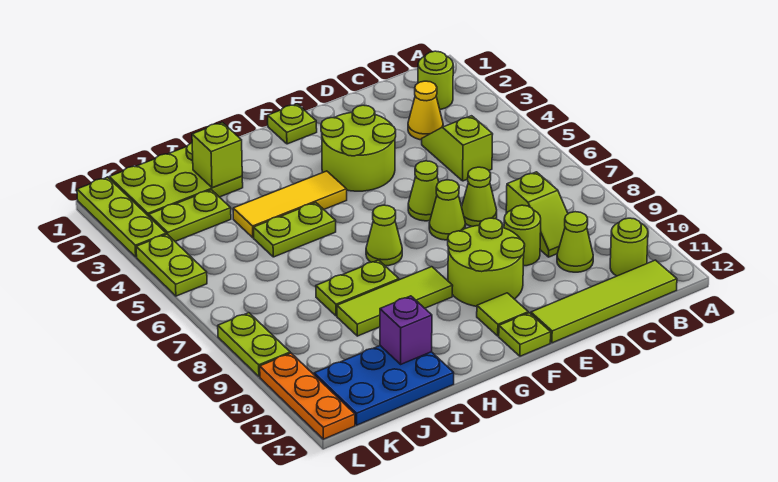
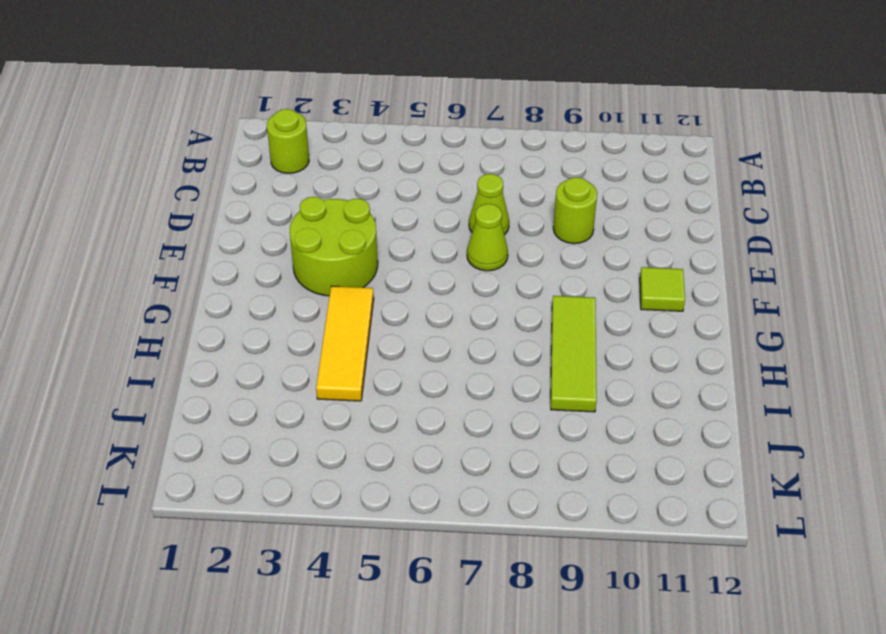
none -> lime round brick B11 level 1
none -> lime tile B12:E12 level 1
none -> yellow cone C3 level 1
none -> lime slope C4:C5 level 1 top 5

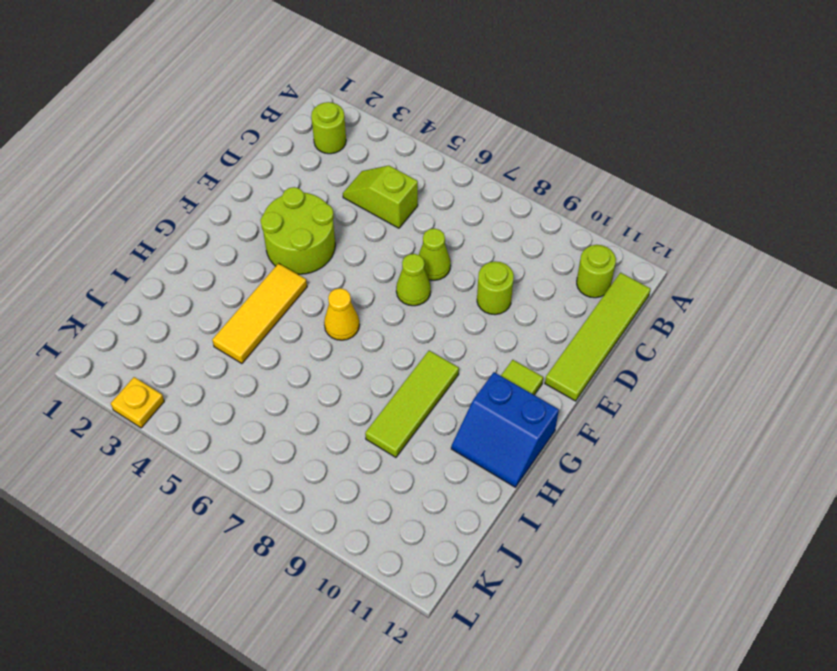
yellow cone G6 level 1 -> yellow cone C3 level 1
blue slope G11:H12 level 1 top G -> none
yellow plate L3 level 1 -> lime plate L1:L3 level 1
none -> lime slope C8:C9 level 1 top 8
none -> lime cone C10 level 1
none -> lime cone E6 level 1
none -> lime round brick E9:F10 level 1

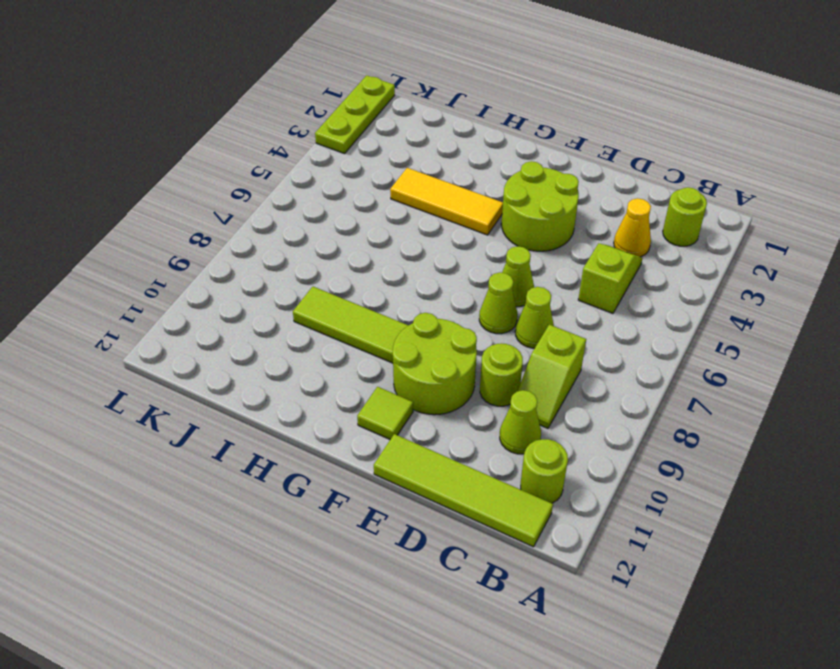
none -> lime plate F1 level 1
none -> lime plate F12 level 1
none -> lime cone G7 level 1
none -> lime plate H5:I5 level 1

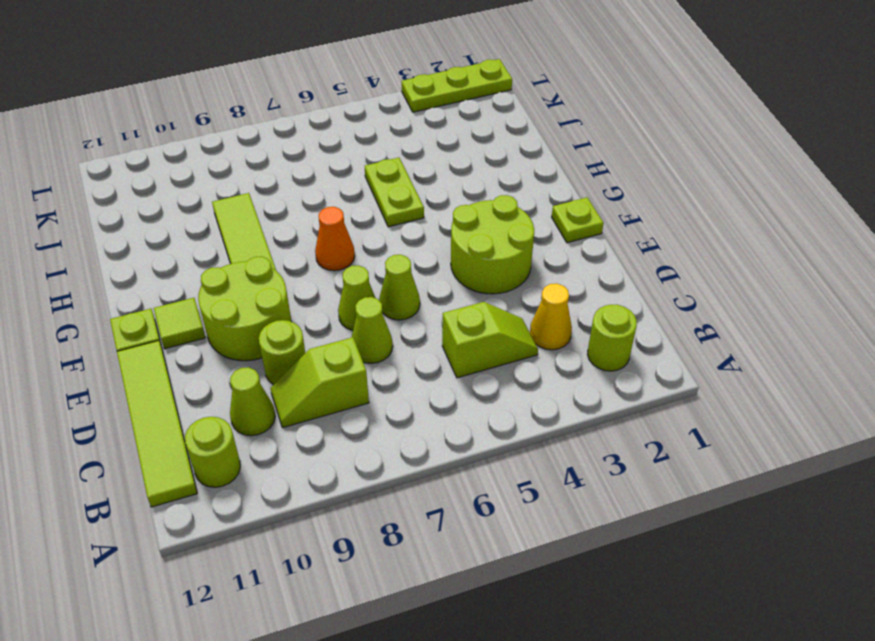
orange cone G7 level 1 -> lime cone G7 level 1
none -> yellow tile G4:I4 level 1
none -> lime plate H8:I8 level 1
none -> lime plate I1:K2 level 1
none -> blue plate I11:K12 level 1

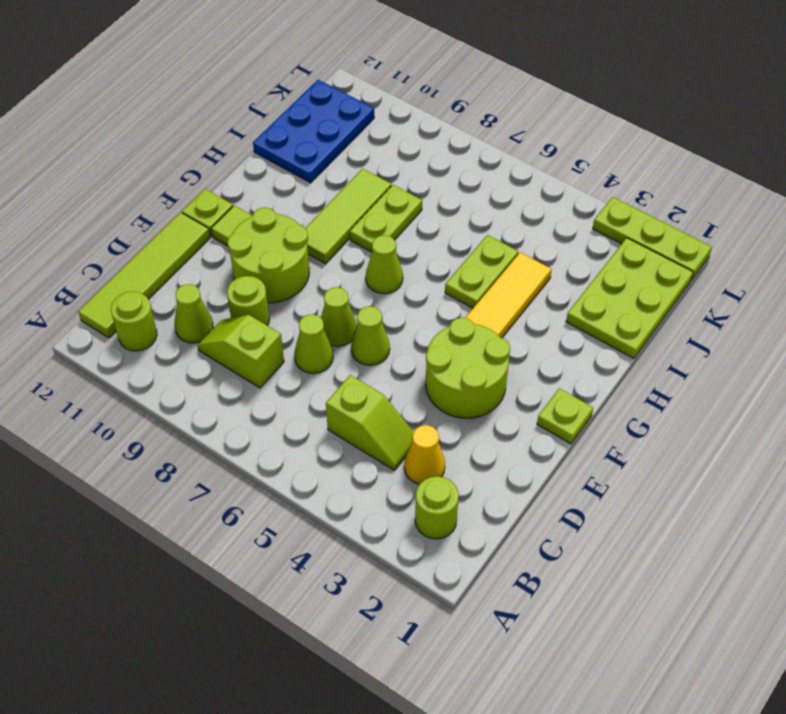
none -> lime plate J3:K3 level 1
none -> lime plate L4:L5 level 1
none -> lime plate L8:L9 level 1
none -> orange plate L10:L12 level 1

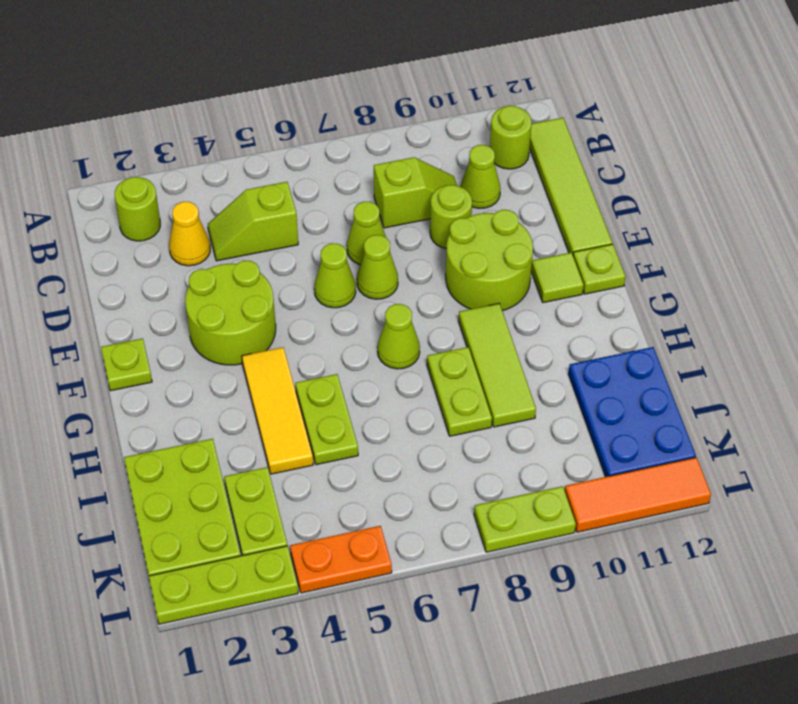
orange plate L4:L5 level 1 -> lime plate L4:L5 level 1
orange tile L10:L12 level 1 -> orange plate L10:L12 level 1
none -> lime brick I2 level 2
none -> purple brick I11 level 2

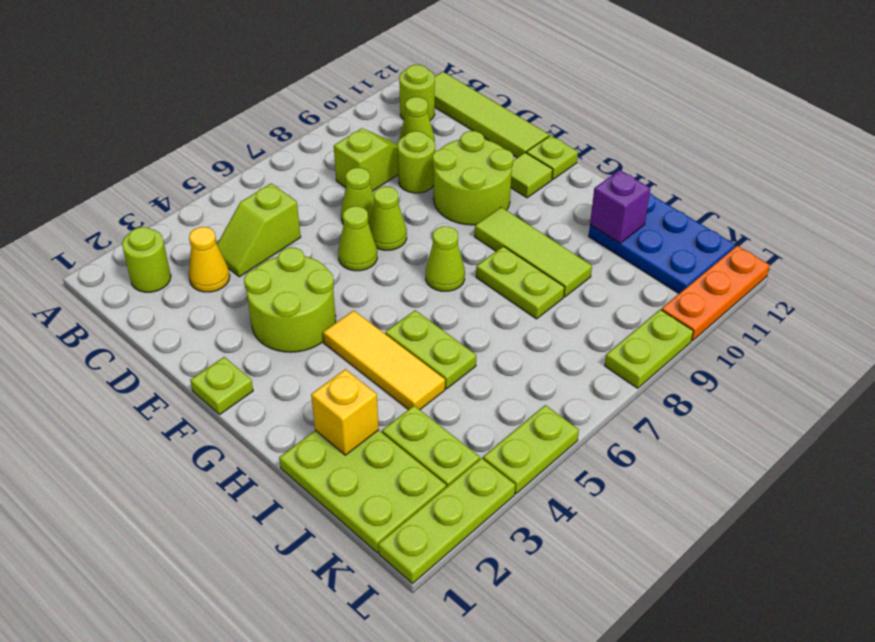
yellow brick I2 level 2 -> lime brick I2 level 2

